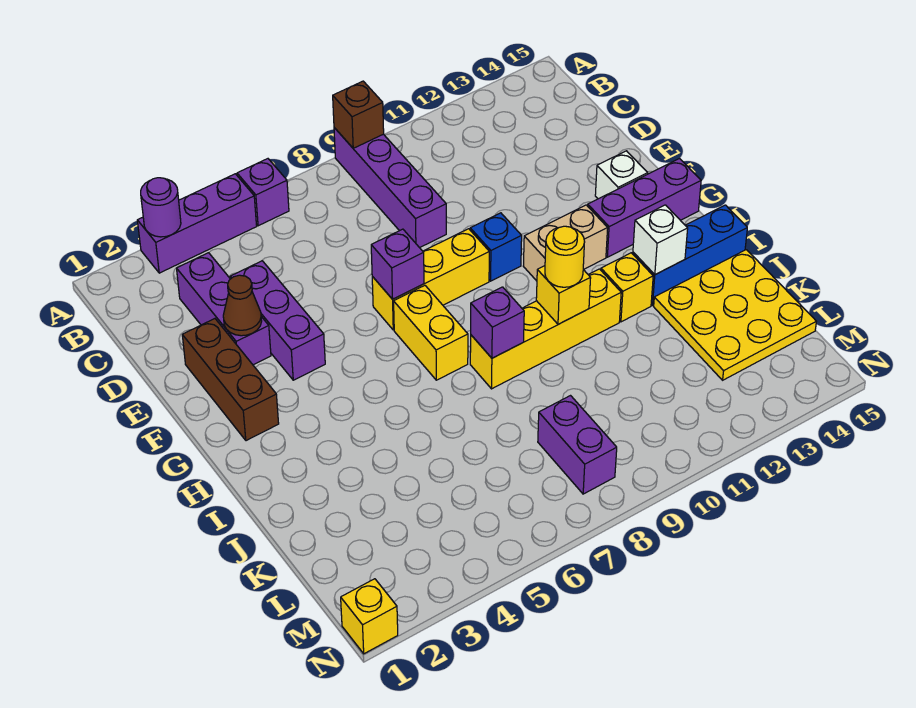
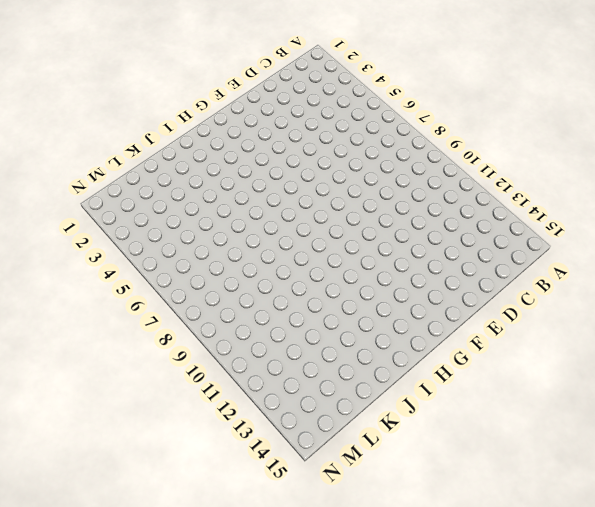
none -> purple brick A3:A5 level 1
none -> purple brick A6 level 1
none -> purple brick A9:D9 level 1

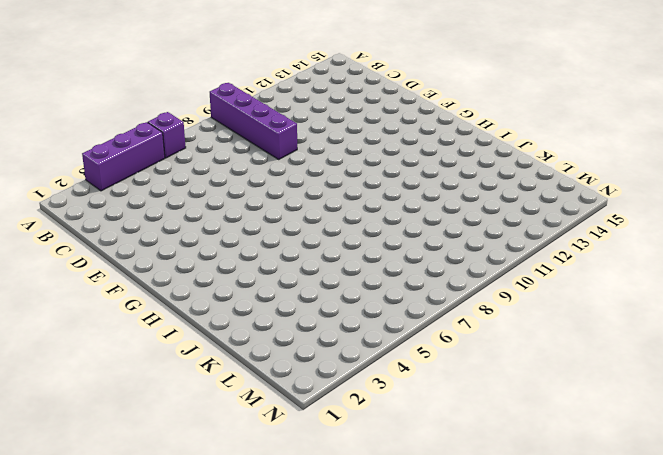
none -> purple brick C3:E3 level 1
none -> purple brick D4:F4 level 1
none -> brown brick E2:G2 level 1

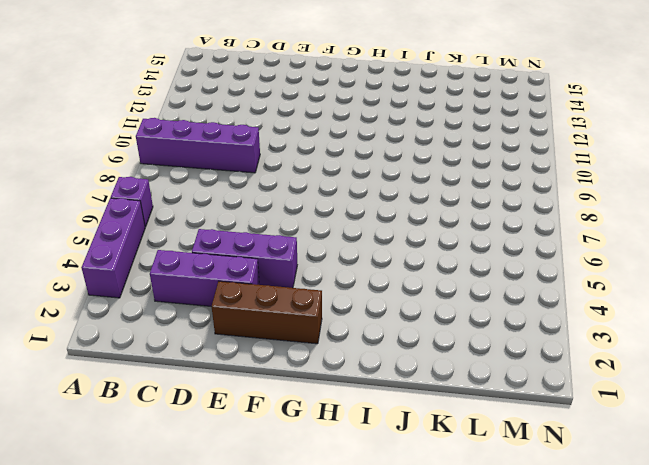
none -> yellow brick F7:F9 level 1
none -> blue brick F10 level 1
none -> white brick F14 level 1

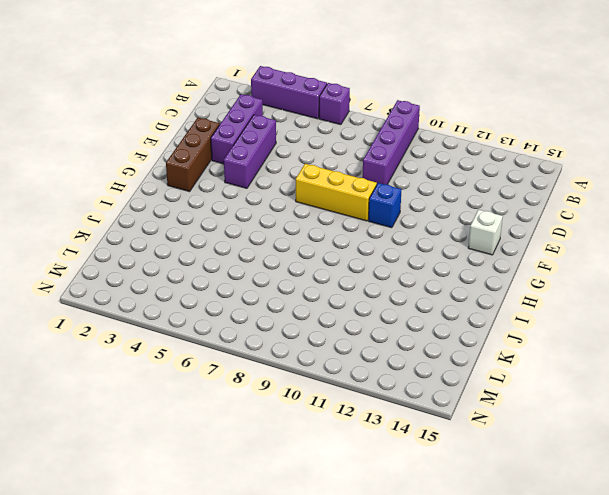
none -> yellow brick G7:H7 level 1
none -> tan brick G11:G12 level 1
none -> purple brick G13:G15 level 1

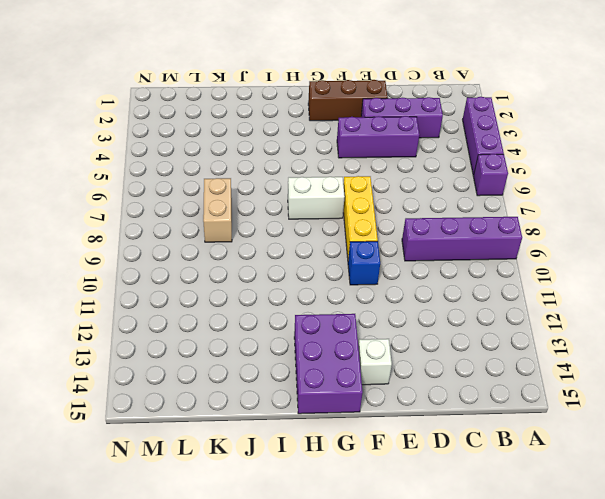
white brick G7:H7 level 1 -> yellow brick G7:H7 level 1
purple brick G13:H15 level 1 -> purple brick G13:G15 level 1
tan brick K7:K8 level 1 -> tan brick G11:G12 level 1
none -> yellow brick I8:I11 level 1
none -> yellow brick I12 level 1
none -> blue brick I13:I15 level 1

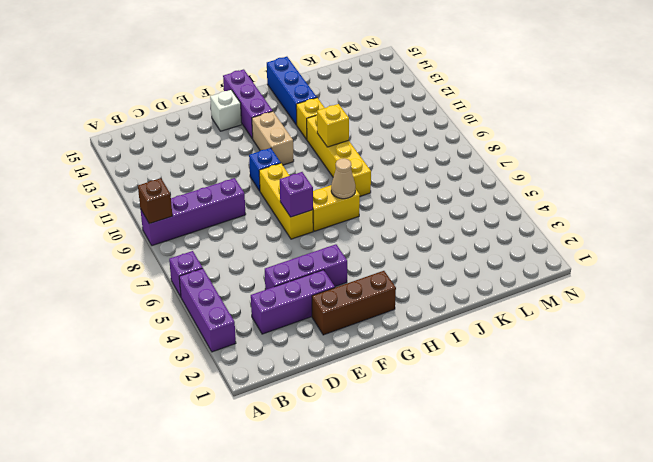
tan cone H7 level 2 -> none
none -> yellow plate J13:L15 level 1
none -> purple brick L8:M8 level 1
none -> yellow brick N1 level 1

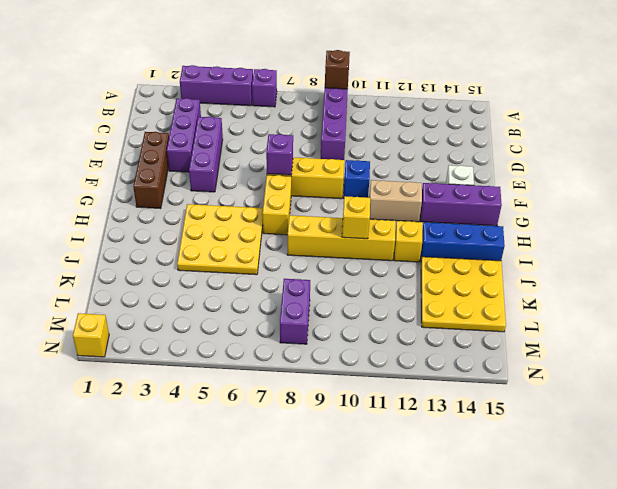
yellow plate H4:J6 level 1 -> none
none -> purple round brick A3 level 2
none -> brown cone E3 level 2
none -> purple brick I8 level 2

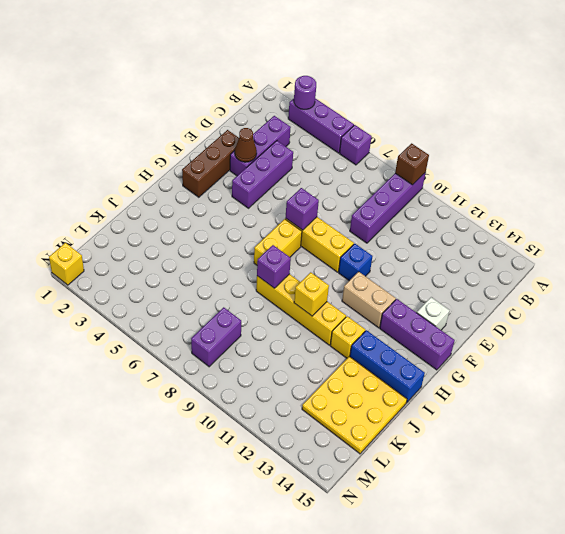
none -> white brick I13 level 2
none -> yellow round brick I10 level 3

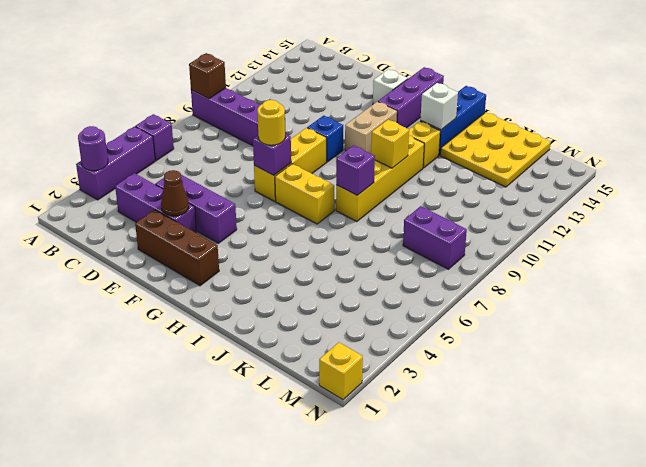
yellow round brick F7 level 3 -> yellow round brick I10 level 3

